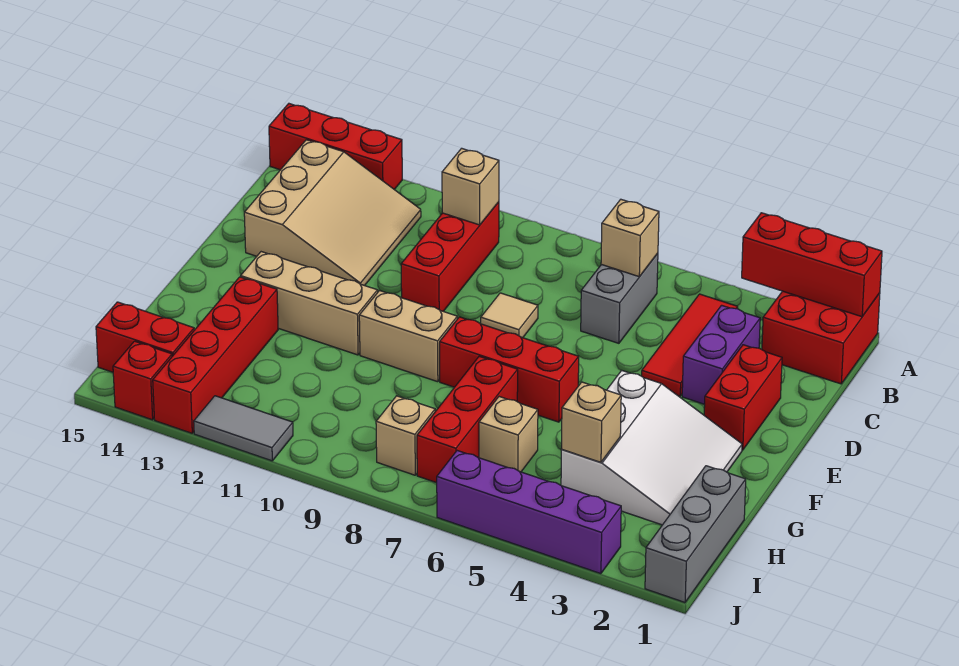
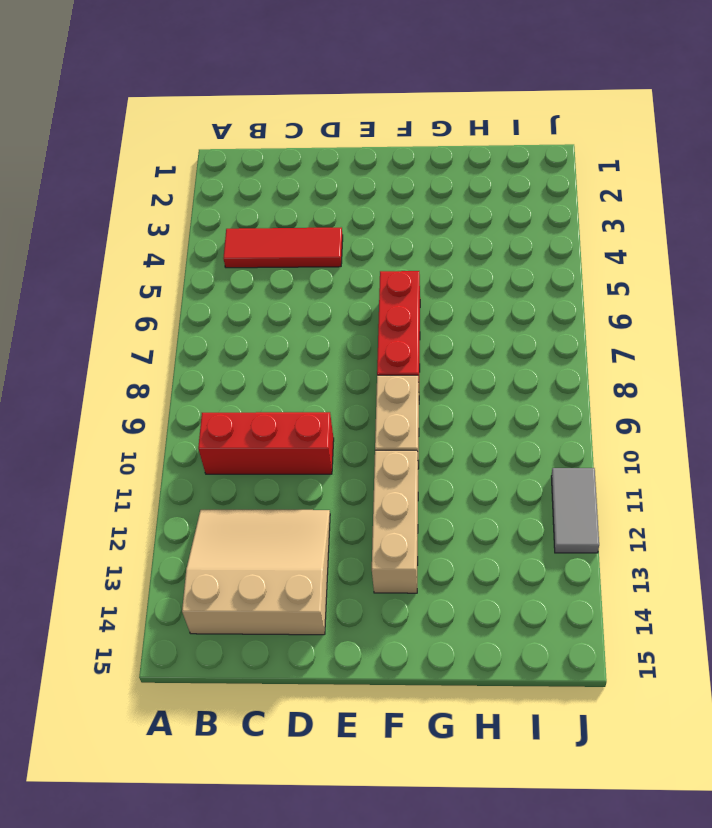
none -> red brick A1:B2 level 1
none -> red brick A13:A15 level 1
none -> grey brick B6:C6 level 1

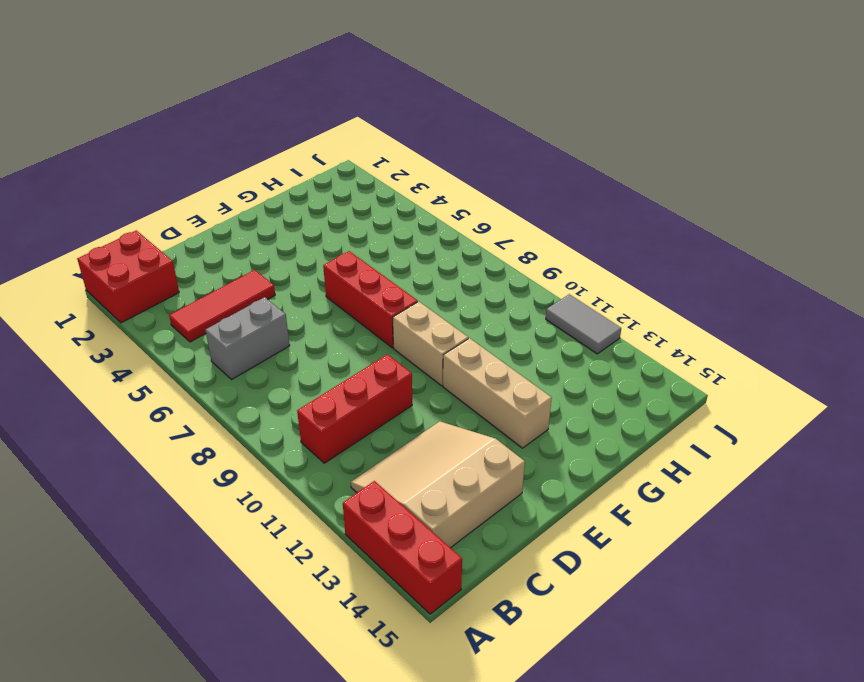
none -> purple brick C3:D3 level 1
none -> red brick D2:E2 level 1
none -> tan tile D8 level 1

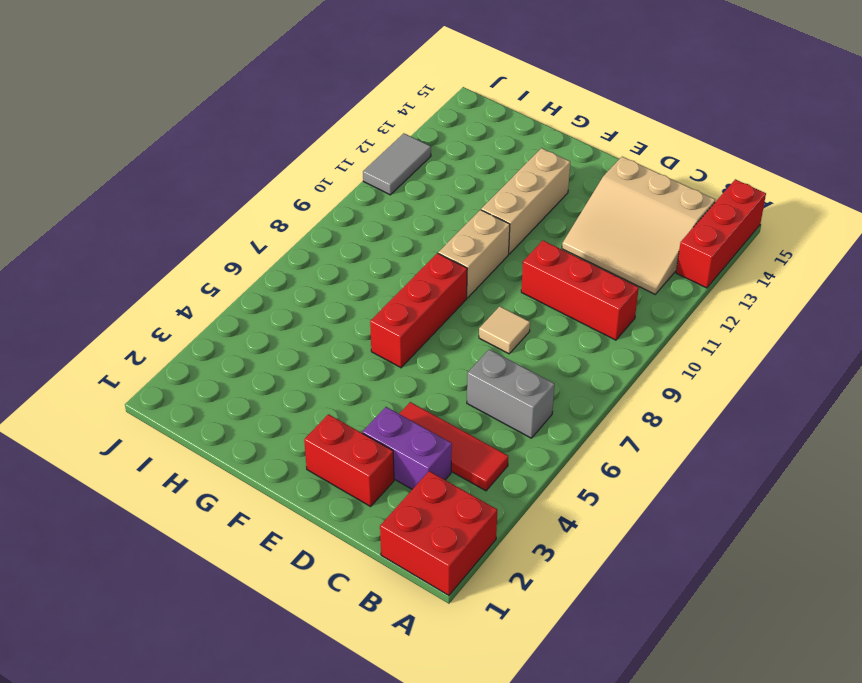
none -> white slope F2:H4 level 1 top 4
none -> red brick G7:I7 level 1
none -> red brick G13:J13 level 1

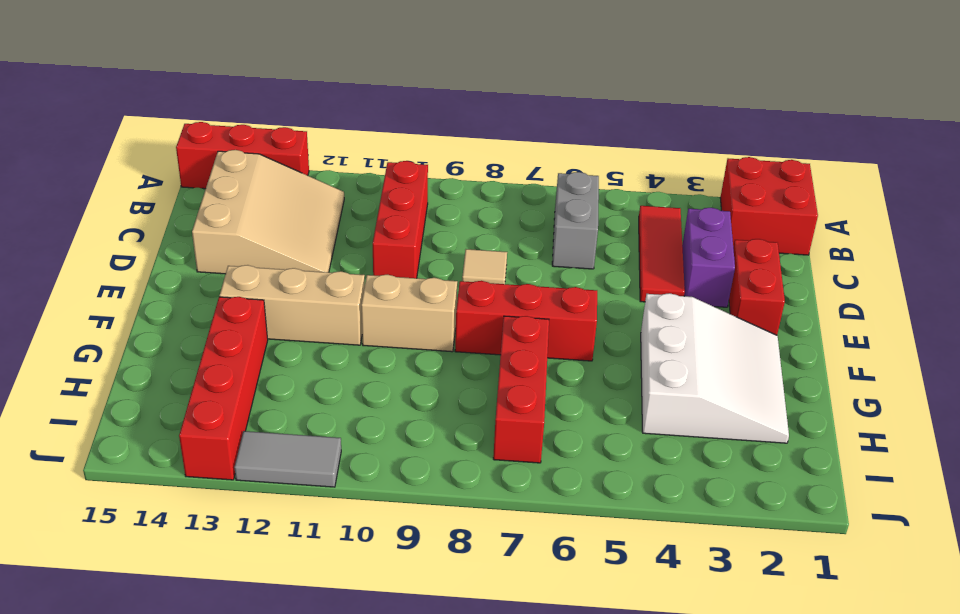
none -> grey brick H1:J1 level 1
none -> tan brick H6 level 1
none -> tan brick I8 level 1

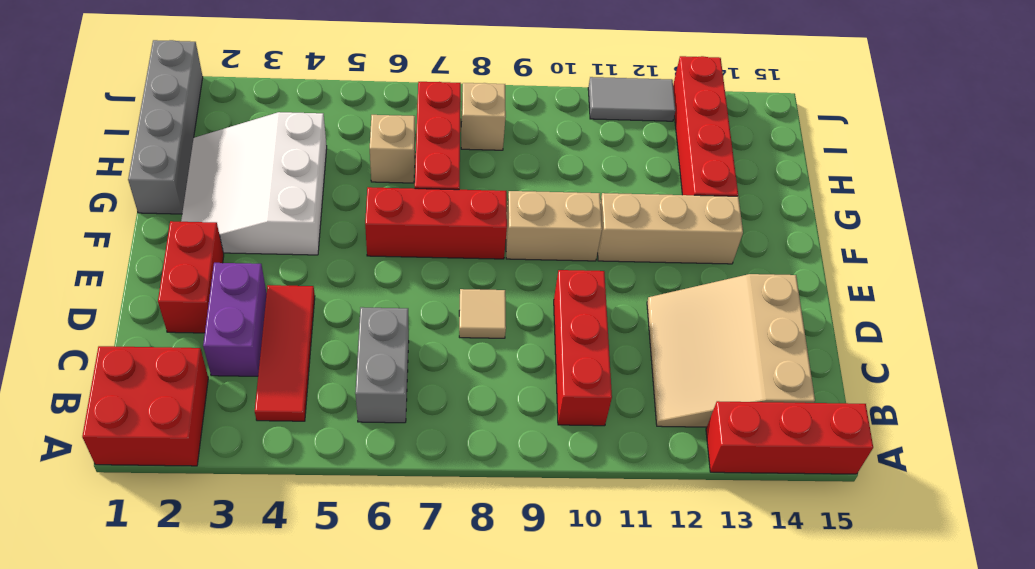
grey brick G1:J1 level 1 -> grey brick H1:J1 level 1
none -> red brick I14:I15 level 1
none -> purple brick J3:J6 level 1
none -> red brick J14 level 1

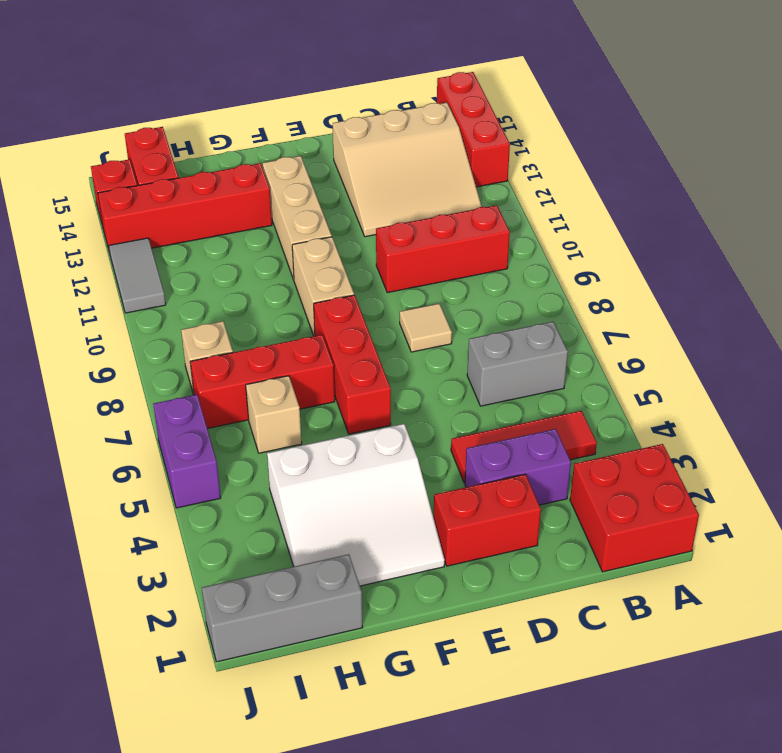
purple brick J5:J6 level 1 -> purple brick J3:J6 level 1
none -> red brick A1:A3 level 2
none -> tan brick B6 level 2
none -> tan brick B10 level 2

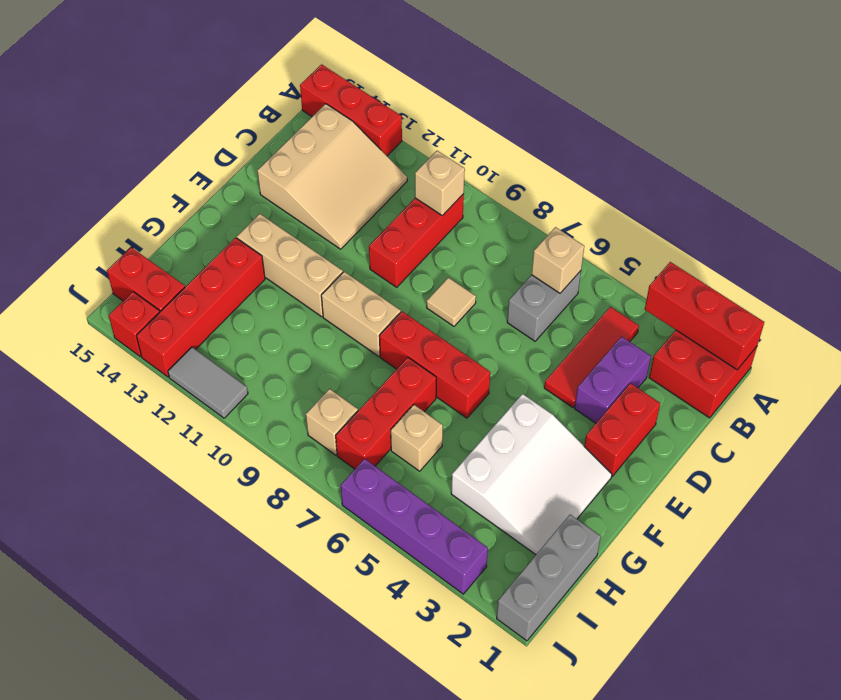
none -> tan brick H4 level 2

